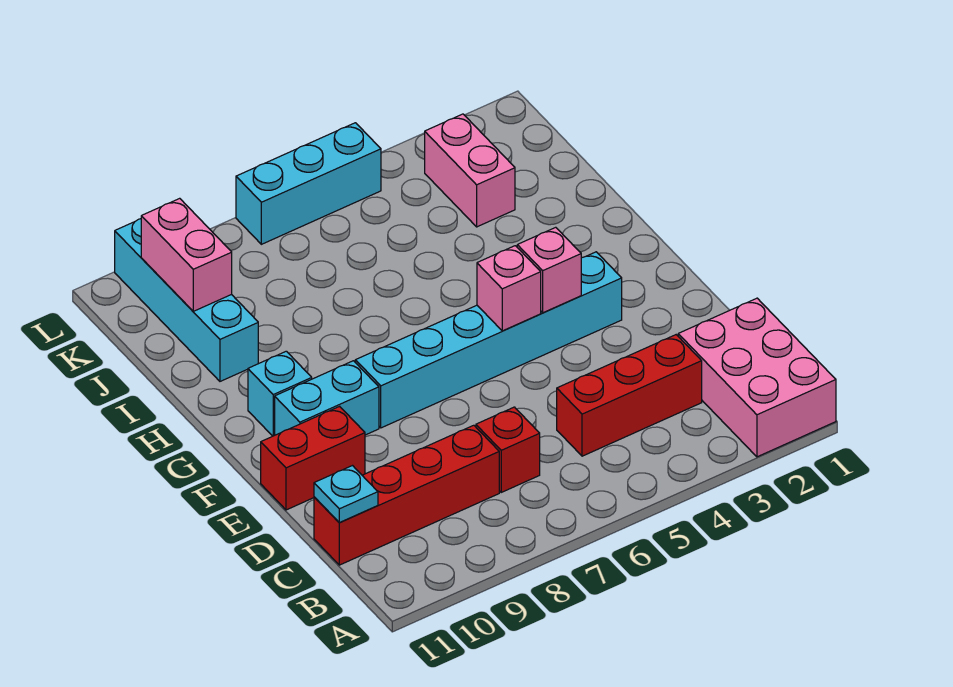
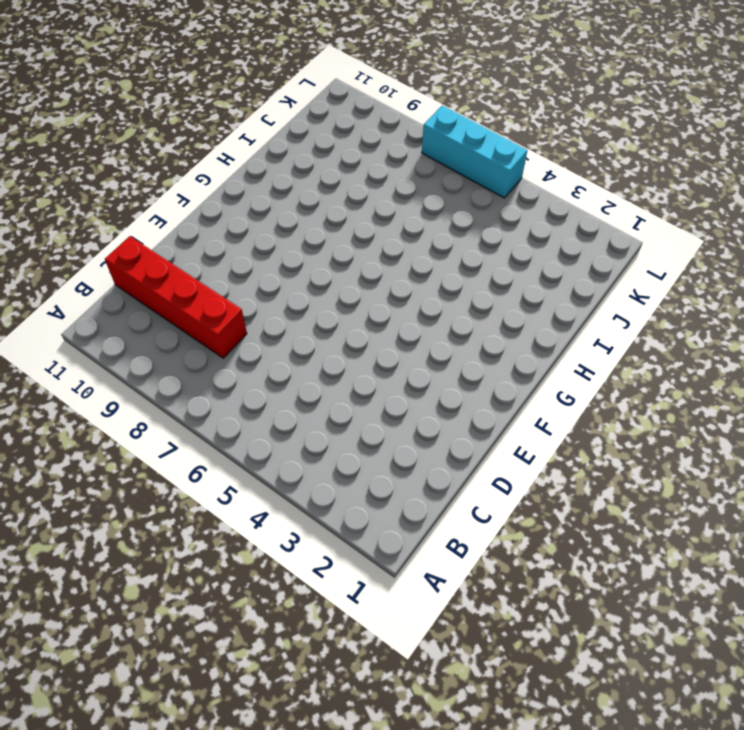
none -> pink brick A1:C2 level 1
none -> red brick C3:C5 level 1
none -> red brick C7 level 1

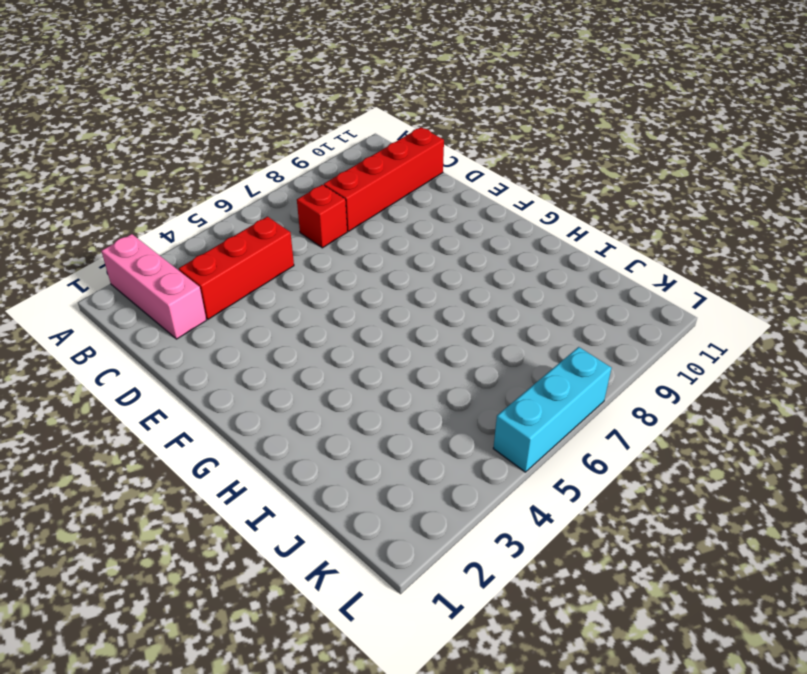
pink brick A2:C2 level 1 -> pink brick A1:C2 level 1
none -> red brick E10:E11 level 1
none -> cyan brick F3:F8 level 1
none -> cyan brick F9:F10 level 1

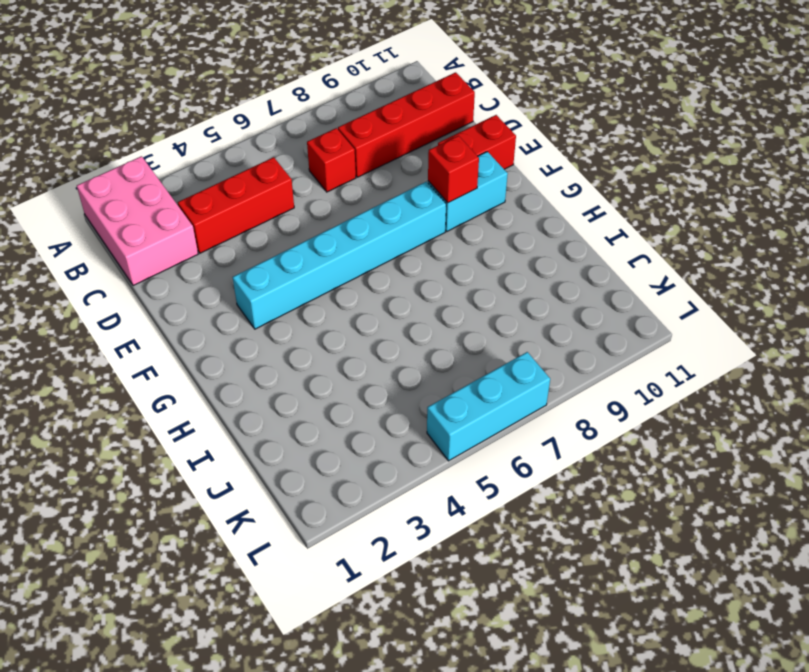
red brick F9 level 2 -> none
none -> cyan brick G10 level 1
none -> cyan brick I10:L10 level 1
none -> pink brick J3:K3 level 1

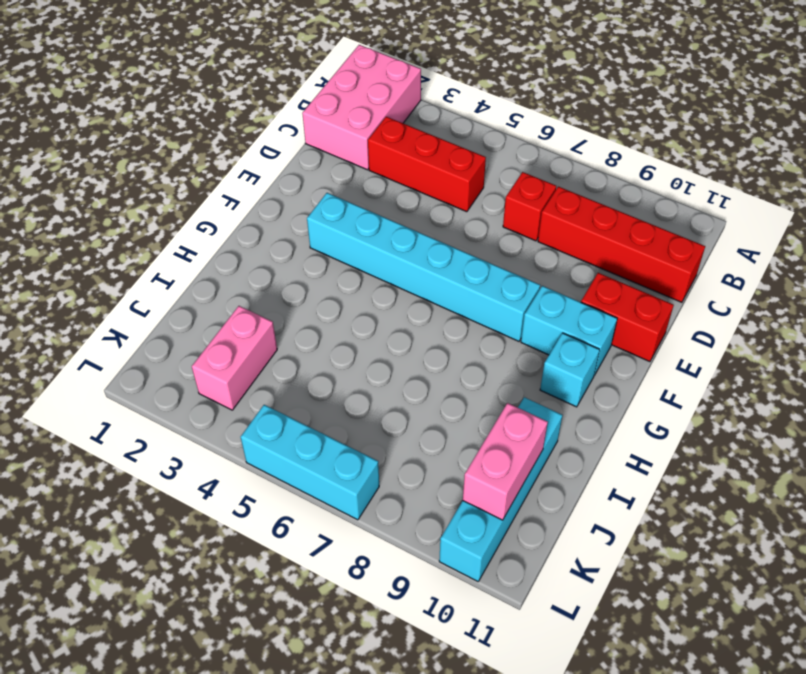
none -> cyan plate C11 level 2
none -> pink brick F4 level 2
none -> pink brick F5 level 2

